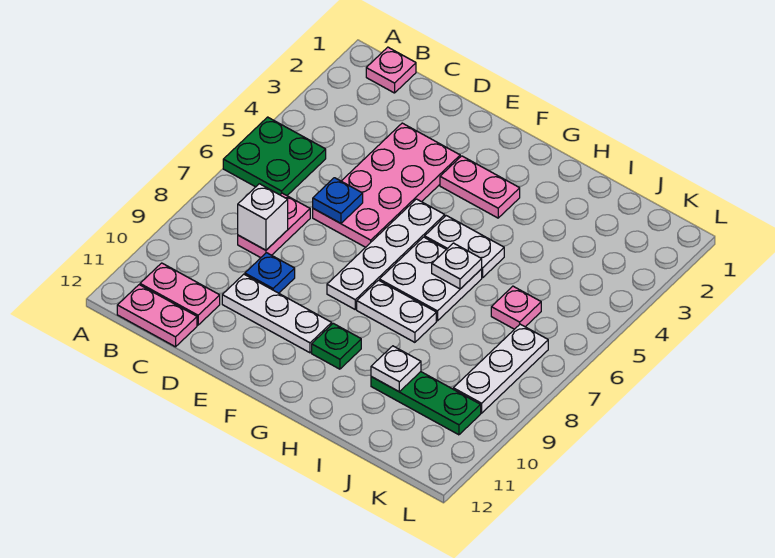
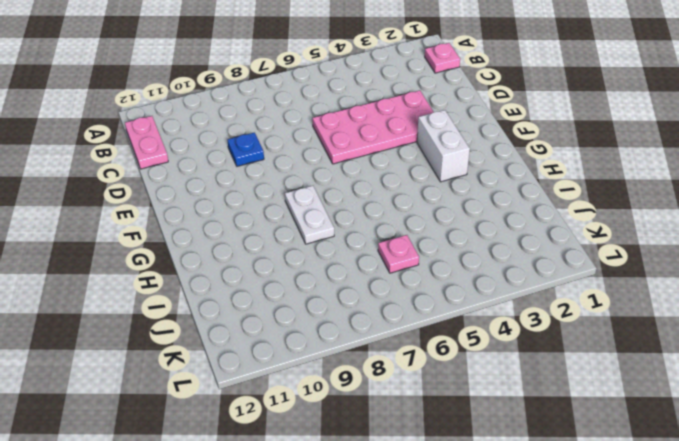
white brick F3:G3 level 1 -> pink plate F3:G3 level 1
none -> green plate A5:B6 level 1
none -> pink plate B11:C11 level 1
none -> pink plate C7:C8 level 1

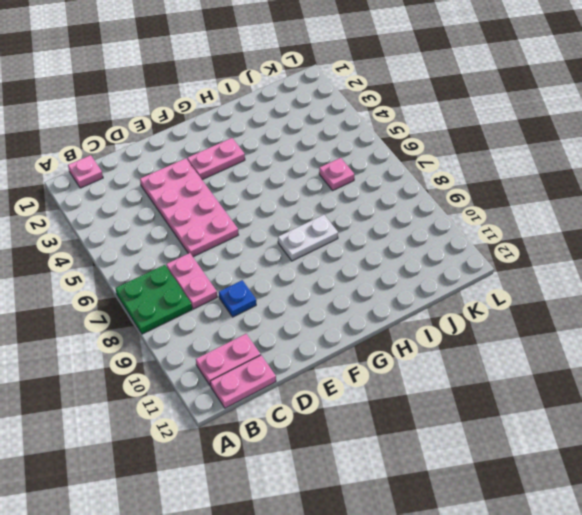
green plate A7:B8 level 1 -> green plate A5:B6 level 1
none -> white plate D10:F10 level 1
none -> white plate F5:F8 level 1
none -> white plate G5:H5 level 1

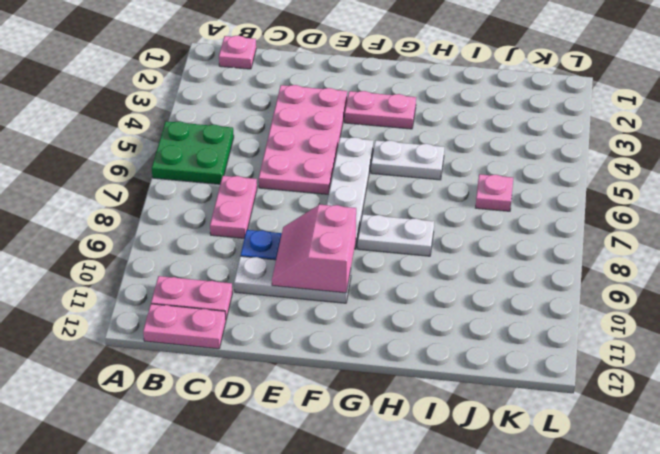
pink slope E9:F10 level 2 top F -> none
none -> white plate G6:H7 level 1
none -> green plate G10 level 1
none -> green plate I10:K10 level 1

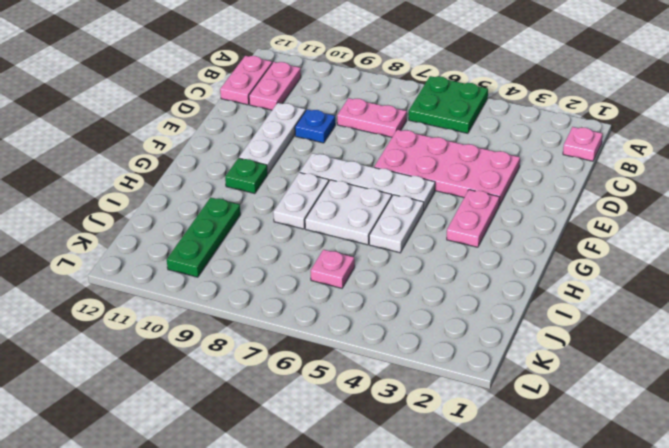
none -> white plate K7:K9 level 1
none -> white brick C8 level 2
none -> blue plate D6 level 2

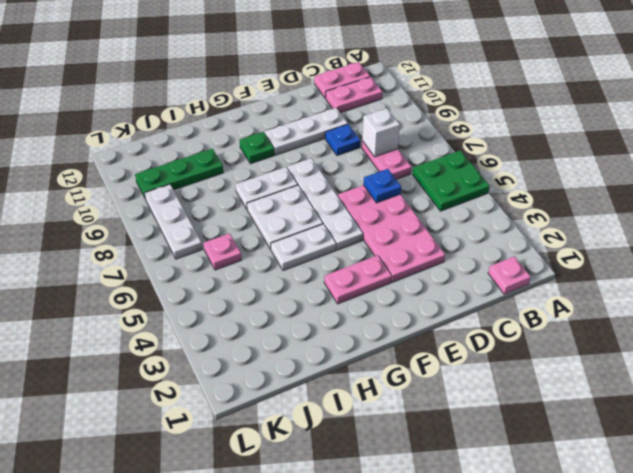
none -> white plate H6 level 2
none -> white plate I10 level 2

